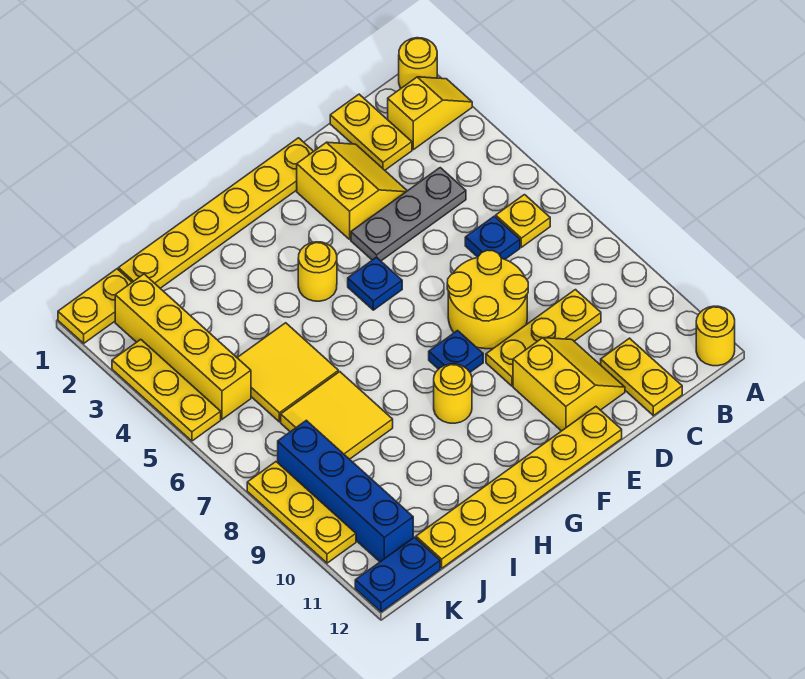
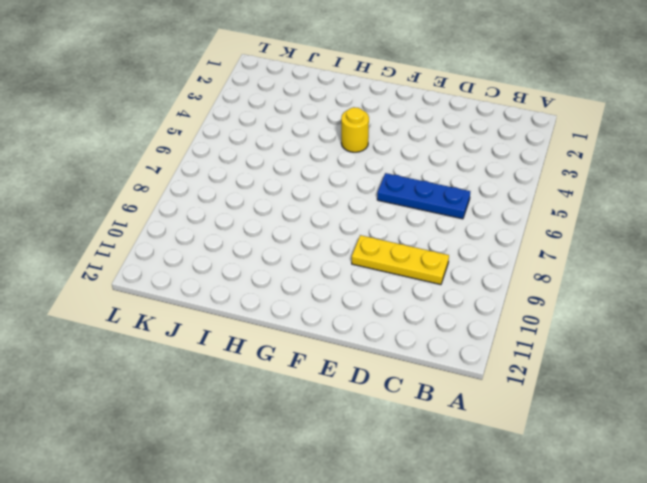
blue plate C6:E6 level 1 -> blue plate C6 level 1
none -> yellow round brick A1 level 1
none -> yellow slope A2:B2 level 1 top B
none -> yellow round brick A12 level 1

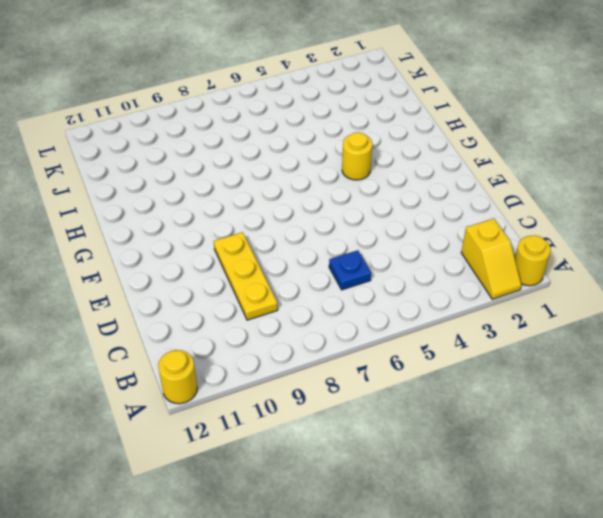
none -> yellow plate B6 level 1
none -> yellow plate C1:C2 level 1
none -> grey plate C4:E4 level 1

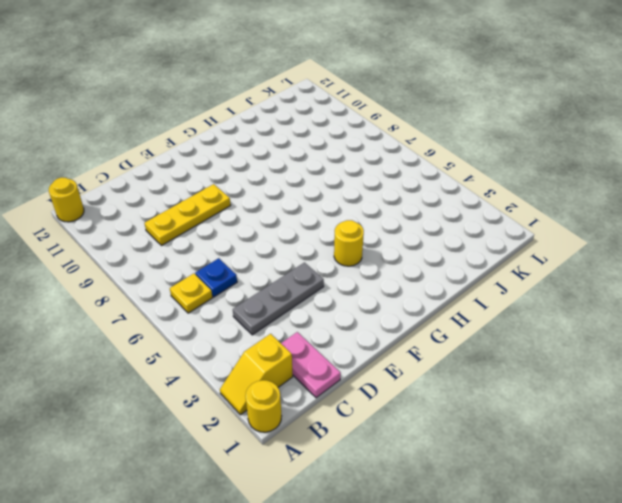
pink plate C1:C2 level 1 -> yellow plate C1:C2 level 1
none -> yellow plate C11:C12 level 1
none -> yellow slope D2:E3 level 1 top E
none -> yellow round brick D7:E8 level 1

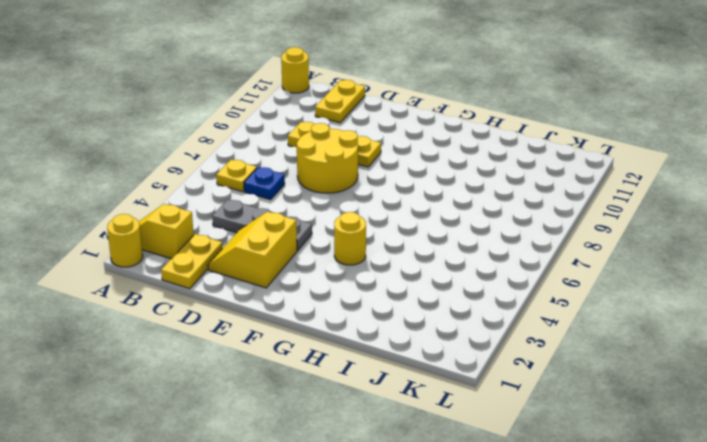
none -> yellow slope D10:E11 level 1 top E
none -> yellow plate E1:J1 level 1
none -> yellow plate E12:J12 level 1

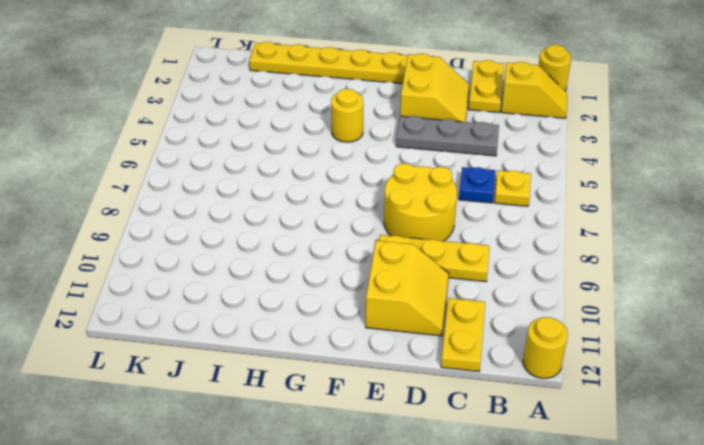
none -> yellow plate E12:J12 level 1
none -> blue plate F5 level 1
none -> blue plate F8 level 1

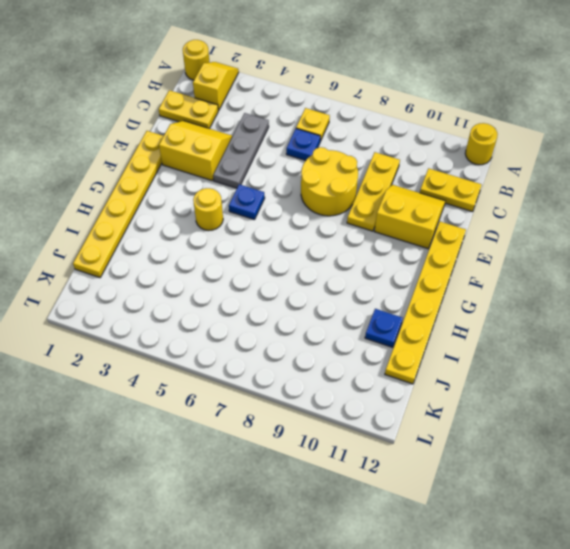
blue plate I11 level 1 -> blue plate F8 level 1
none -> yellow round brick G9 level 1
none -> yellow tile I5:J6 level 1
none -> yellow tile I7:J8 level 1

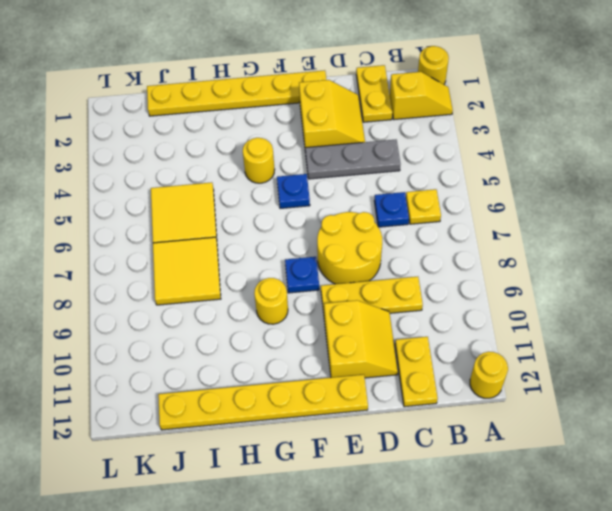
none -> yellow plate K1:L1 level 1
none -> yellow brick K2:K5 level 1
none -> blue brick K8:K11 level 1

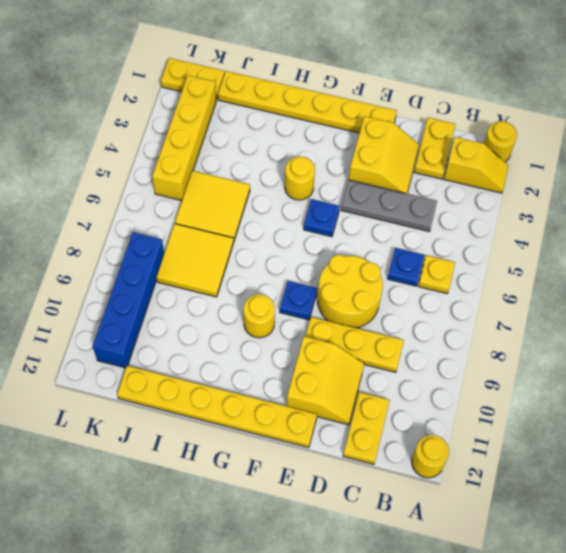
none -> blue plate K12:L12 level 1
none -> yellow plate L3:L5 level 1
none -> yellow plate L8:L10 level 1

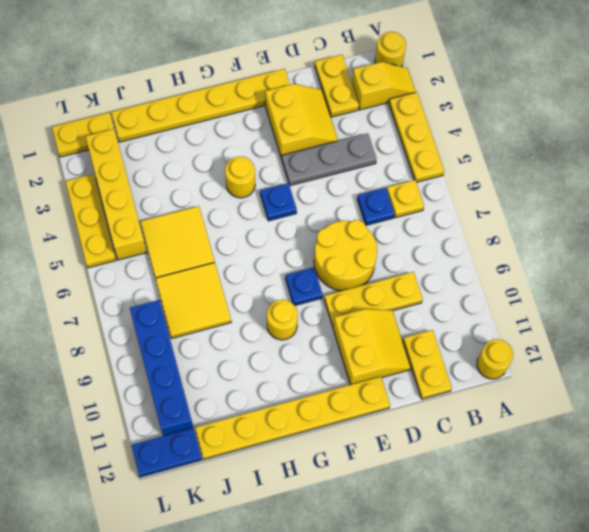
yellow plate A3:A5 level 1 -> yellow plate L8:L10 level 1

